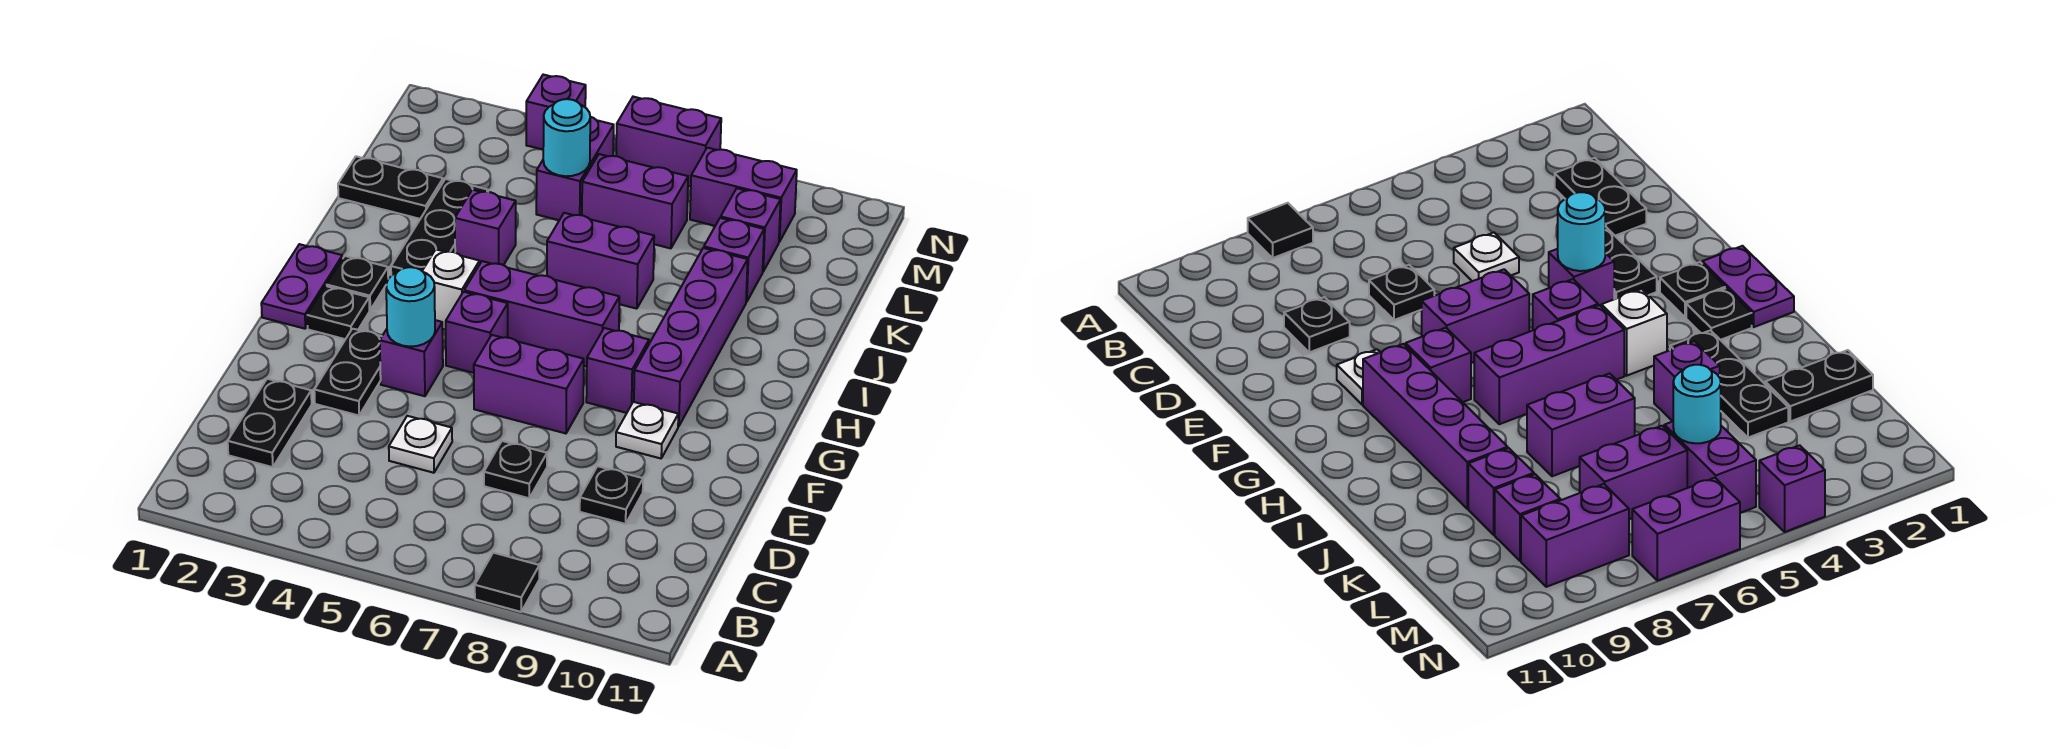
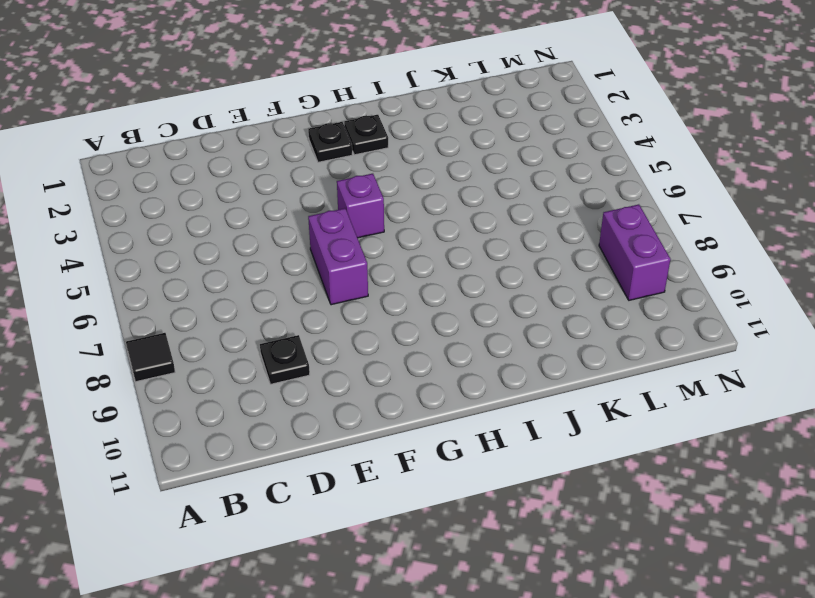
none -> black plate C2:D2 level 1
none -> white plate D5 level 1
none -> black plate D7 level 1
none -> black plate E3:F3 level 1

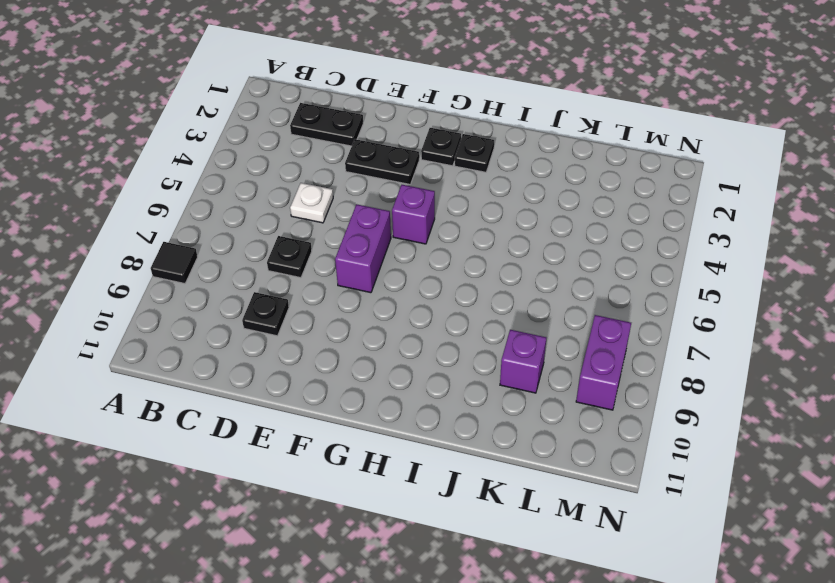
none -> purple brick F4 level 1
none -> white plate F9 level 1
none -> purple plate G1:H1 level 1
none -> purple brick G8 level 1

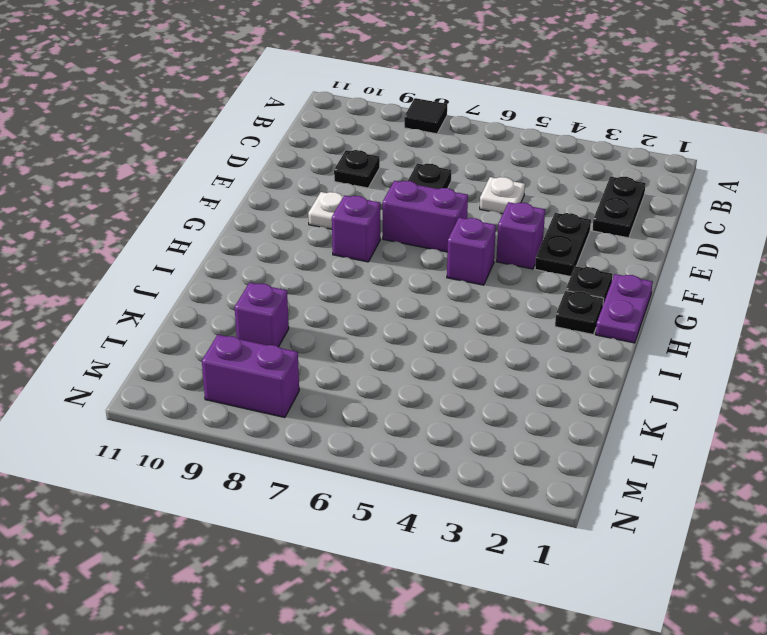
none -> purple brick G9:J9 level 1
none -> white brick H4 level 1
none -> purple brick H5:H7 level 1
none -> black plate I3:K3 level 1

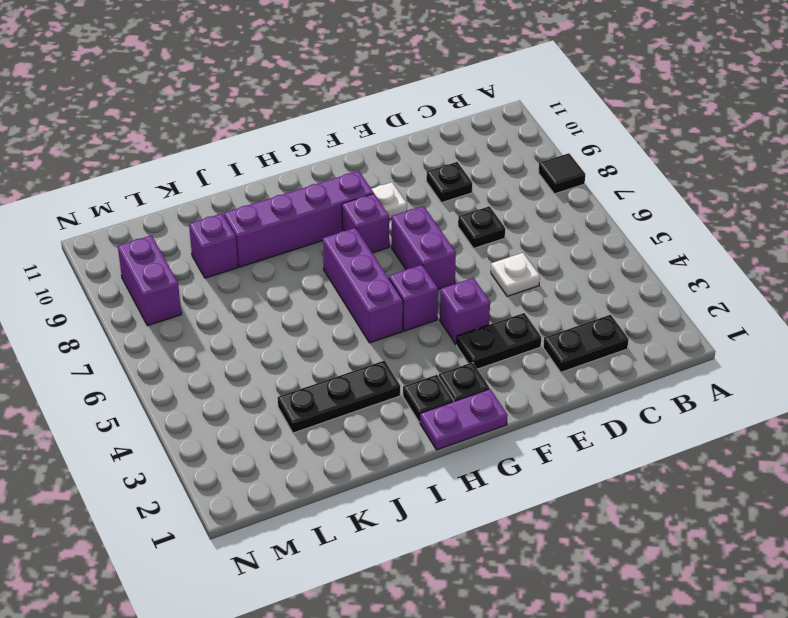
none -> white brick H4 level 1
none -> purple brick J4 level 1
none -> purple brick J6:J7 level 1
none -> black plate K1:K2 level 1

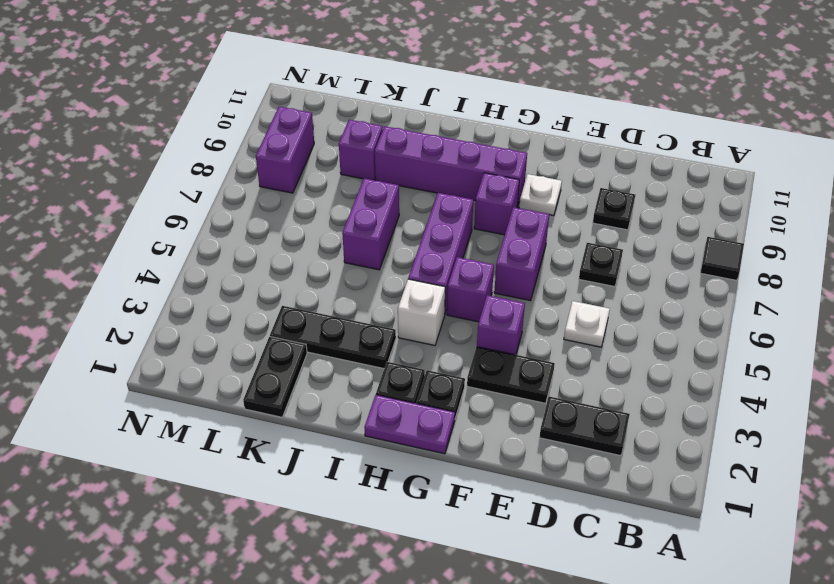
none -> purple brick J4 level 1
none -> purple brick L5:M5 level 1
none -> purple brick L6:L7 level 1
none -> purple brick L9 level 1

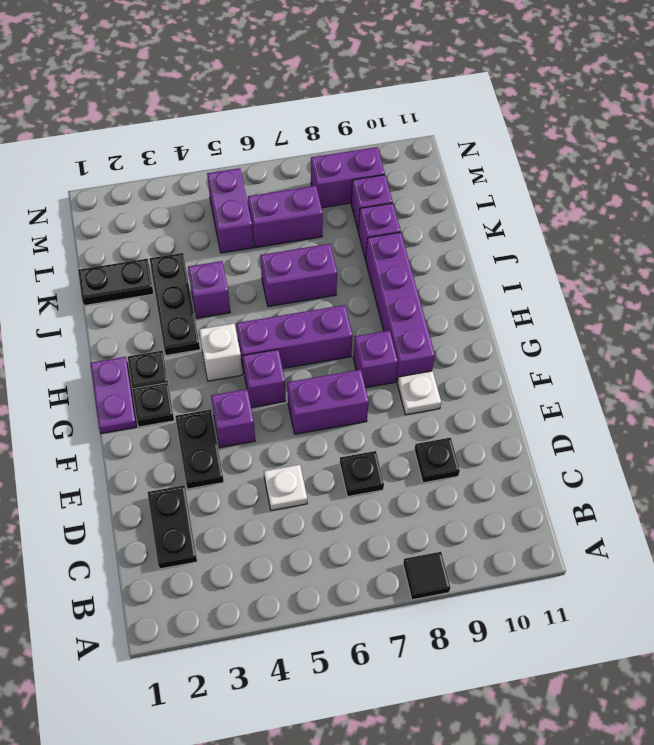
none -> purple brick N4 level 1
none -> purple brick N6:N7 level 1
none -> cyan round brick F4 level 2
none -> cyan round brick L5 level 2

